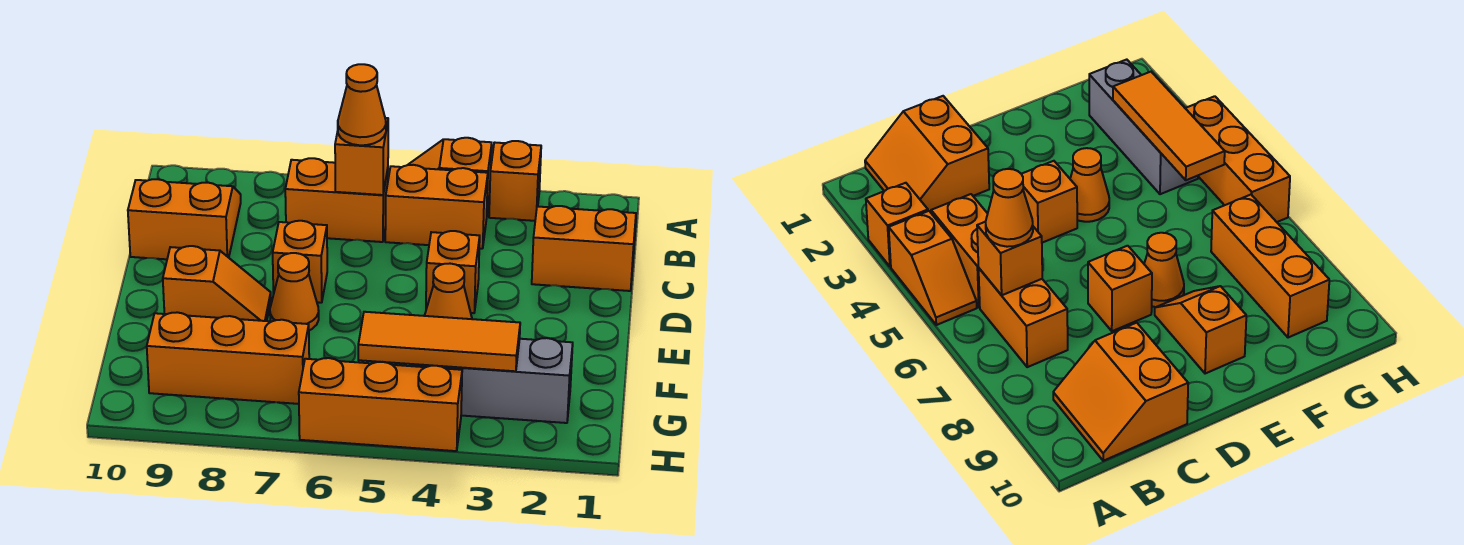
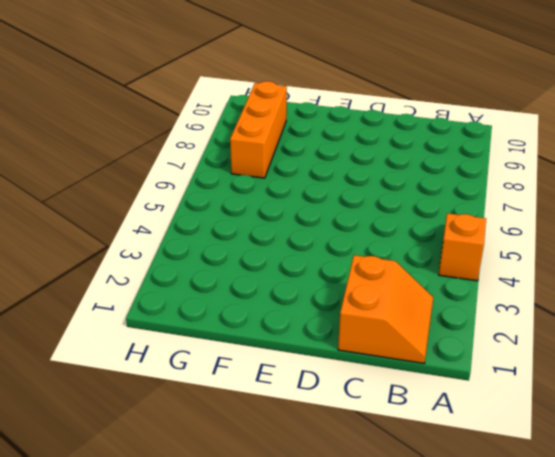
none -> orange brick A3 level 1
none -> orange brick B4:B5 level 1
none -> orange brick B6:B7 level 1

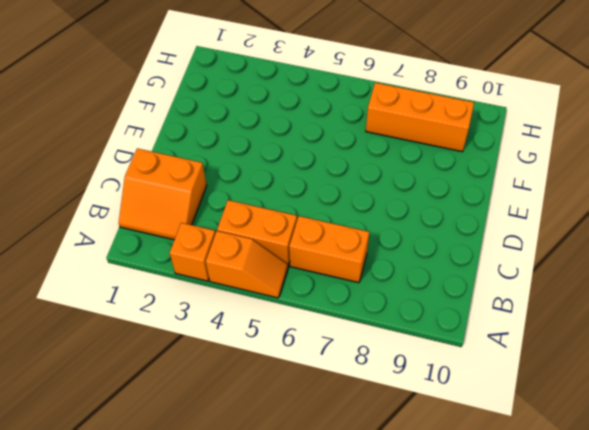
none -> orange slope B9:C10 level 1 top C
none -> orange brick D4 level 1
none -> orange brick D7 level 1

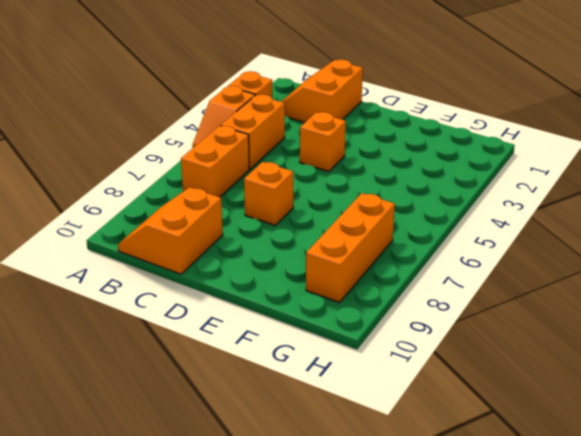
none -> orange cone E4 level 1
none -> orange cone E7 level 1
none -> orange slope E8:E9 level 1 top 9

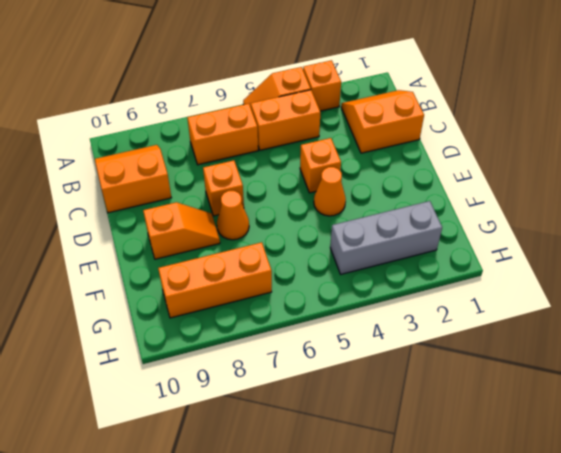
none -> orange brick H4:H6 level 1
none -> orange brick B6 level 2
none -> orange tile G3:G5 level 2

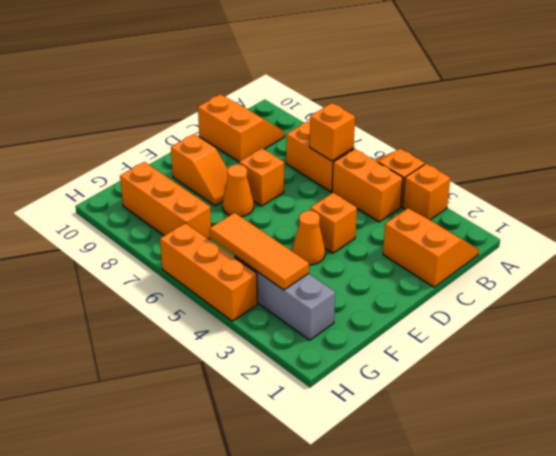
none -> orange cone B6 level 3

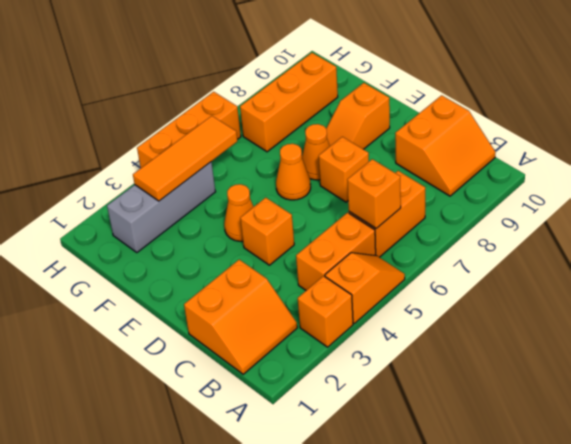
orange cone E6 level 1 -> orange cone B6 level 3

